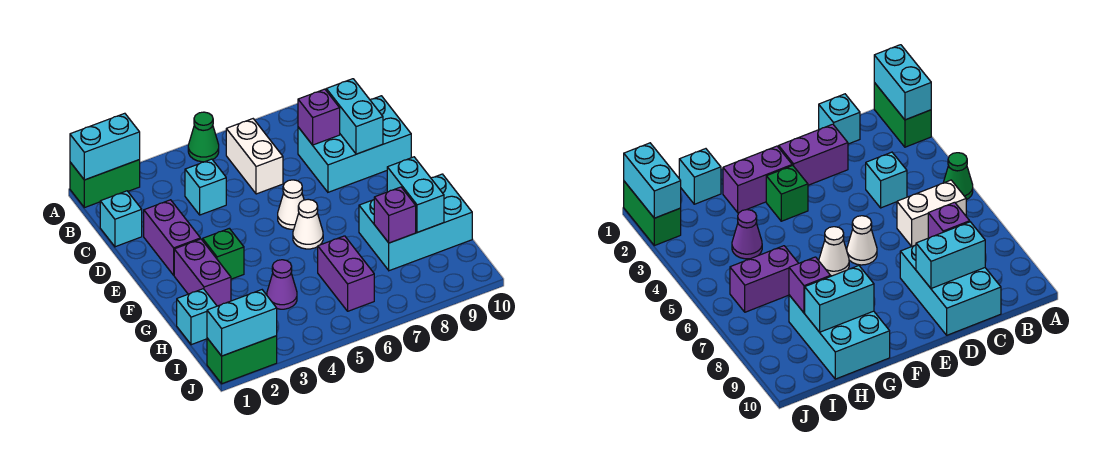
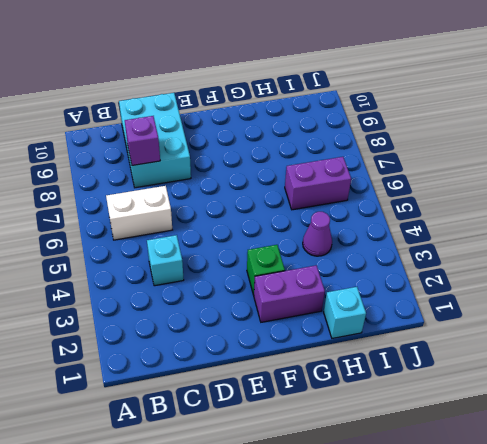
none -> green brick A1:A2 level 1
none -> green cone A5 level 1
none -> cyan brick C1 level 1

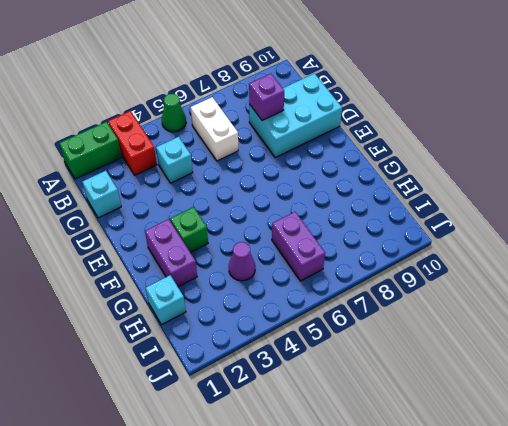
red brick A3:B3 level 1 -> none
none -> purple brick D2:E2 level 1
none -> white cone E6 level 1
none -> white cone F6 level 1

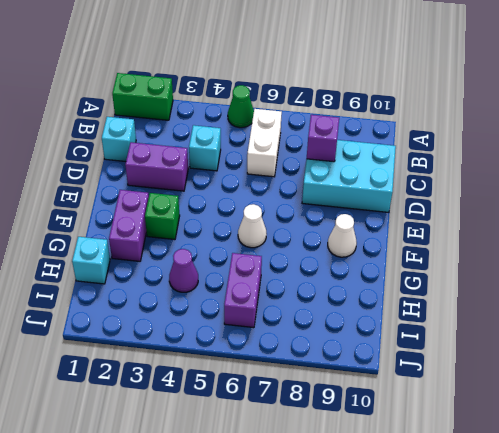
purple brick D2:D3 level 1 -> purple brick D2:E2 level 1
white cone F9 level 1 -> white cone E6 level 1
none -> cyan brick G8:H10 level 1
none -> green brick J1:J2 level 1
none -> cyan brick A1:A2 level 2

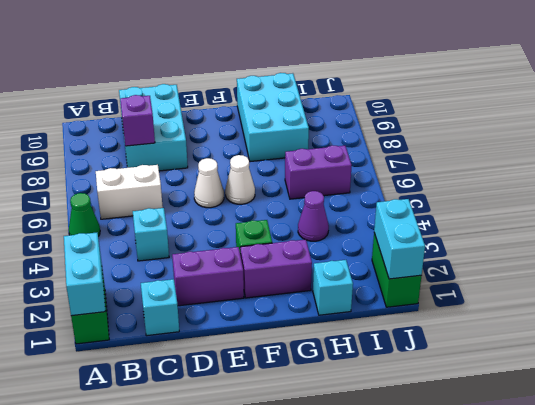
none -> cyan brick C9:D9 level 2
none -> cyan brick G9:H9 level 2
none -> purple brick H8 level 2

